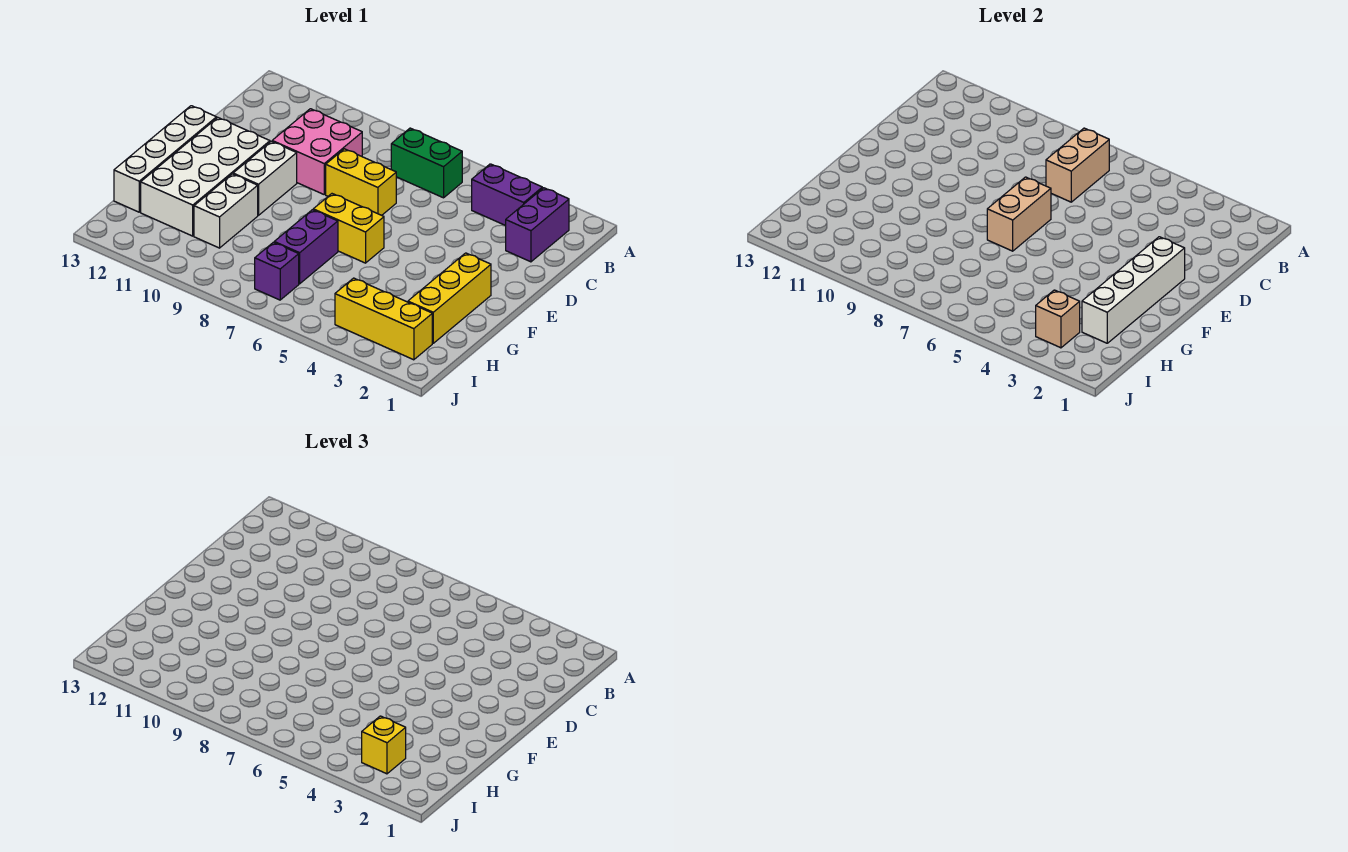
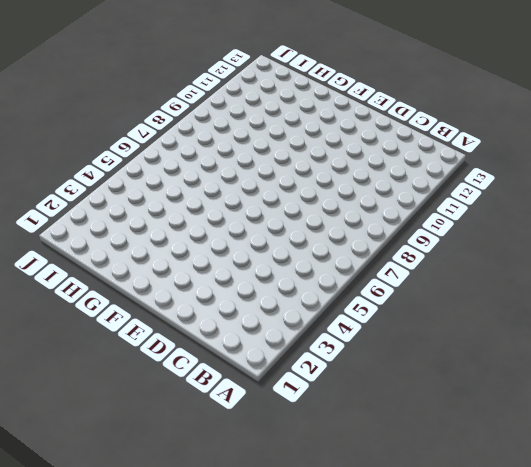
none -> purple brick B2:C2 level 1
none -> purple brick B3:B4 level 1
none -> green brick B6:B7 level 1

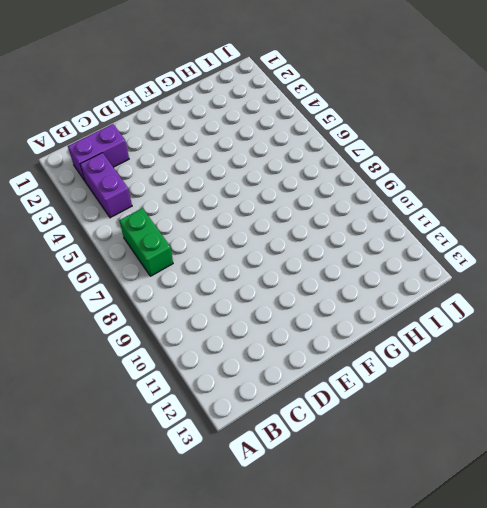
none -> pink brick C9:D10 level 1
none -> yellow brick D7:D8 level 1
none -> white brick E10:F10 level 1

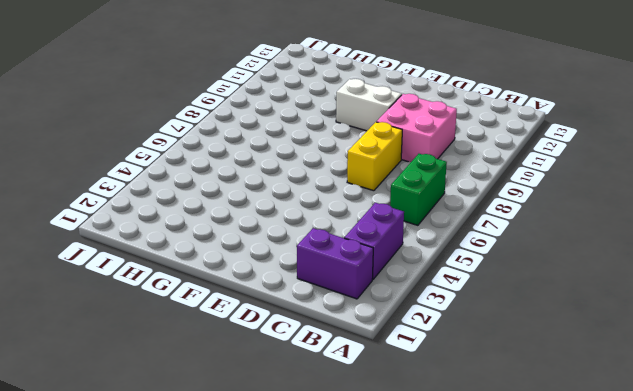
none -> white brick E11:H12 level 1
none -> white brick E13:H13 level 1
none -> yellow brick F2:H2 level 1

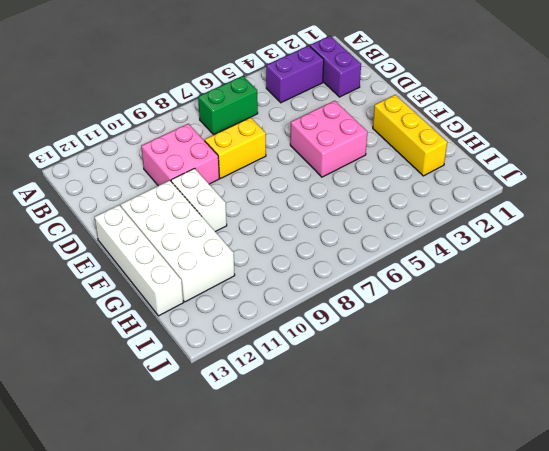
pink brick E4:F5 level 1 -> none
none -> yellow brick F6:F7 level 1
none -> purple brick G7:H7 level 1
none -> white brick G10:H10 level 1

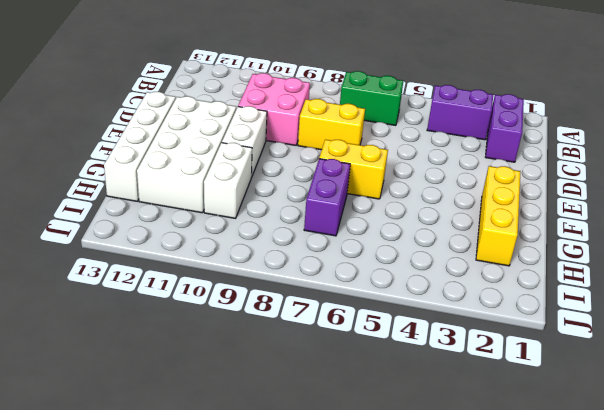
none -> yellow brick I2:I4 level 1
none -> purple brick I7 level 1
none -> tan brick B7:C7 level 2

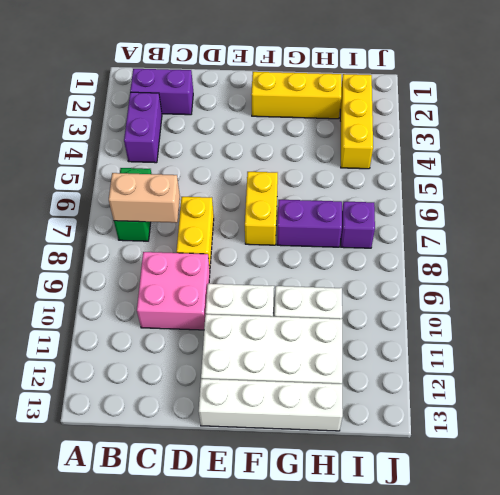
none -> white brick E2:H2 level 2
none -> tan brick E7:F7 level 2
none -> tan brick I3 level 2

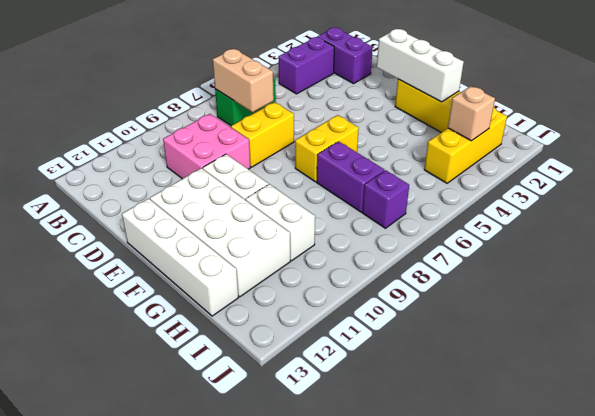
white brick E2:G2 level 2 -> white brick E2:H2 level 2
none -> tan brick E7:F7 level 2
none -> yellow brick I3 level 3

